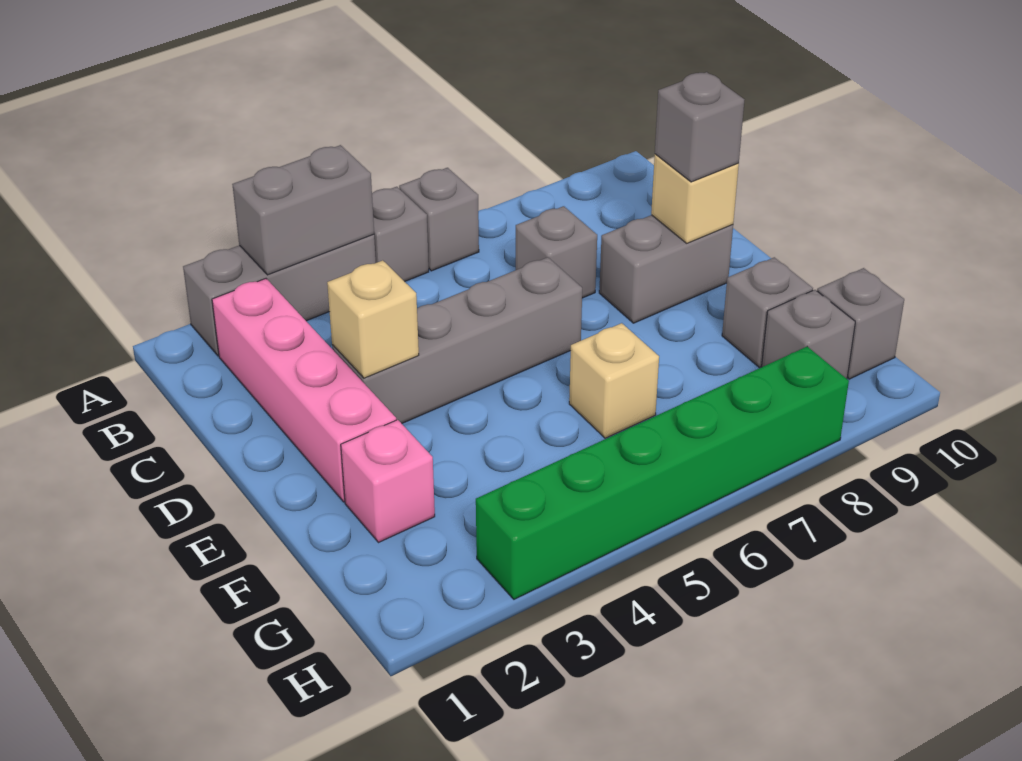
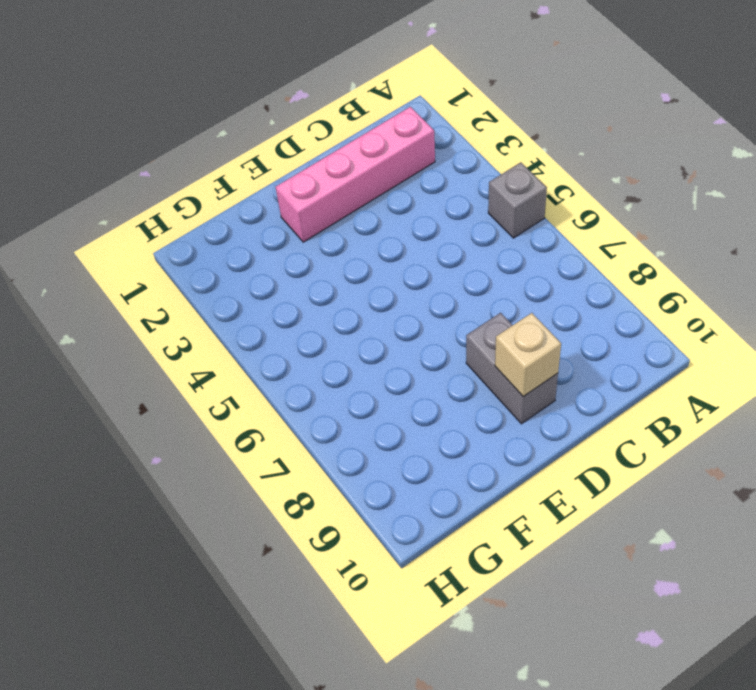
none -> grey brick A2:A4 level 1
none -> grey brick A6 level 1
none -> grey brick C7 level 1

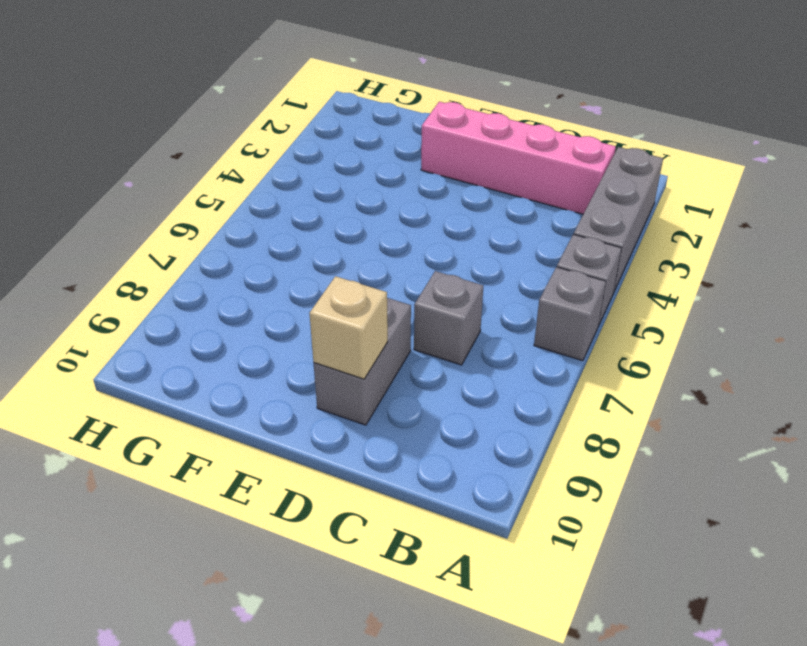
none -> grey brick D3:D6 level 1
none -> pink brick F2 level 1
none -> tan brick F6 level 1

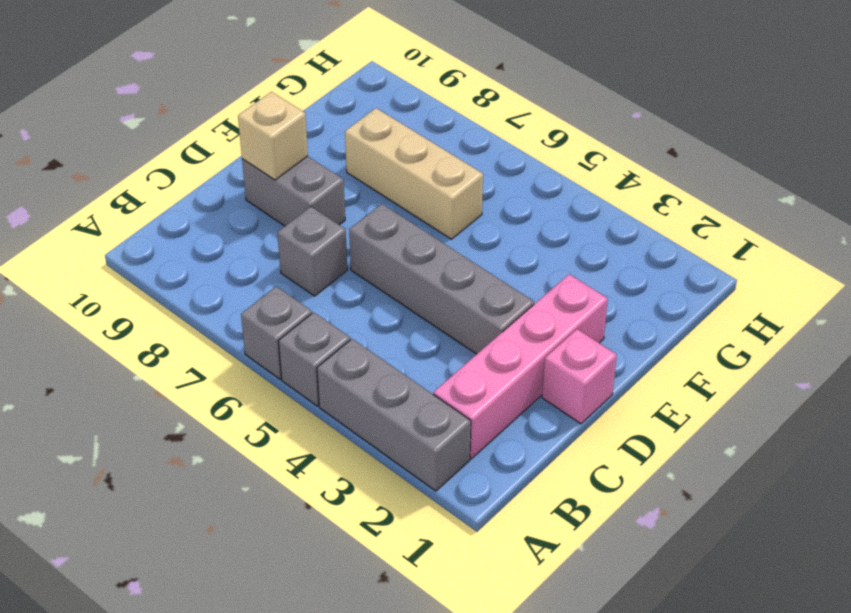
pink brick D1 level 1 -> pink brick F2 level 1
tan brick F6:F8 level 1 -> tan brick F6 level 1
none -> grey brick F9 level 1
none -> grey brick G9 level 1
none -> grey brick G10 level 1

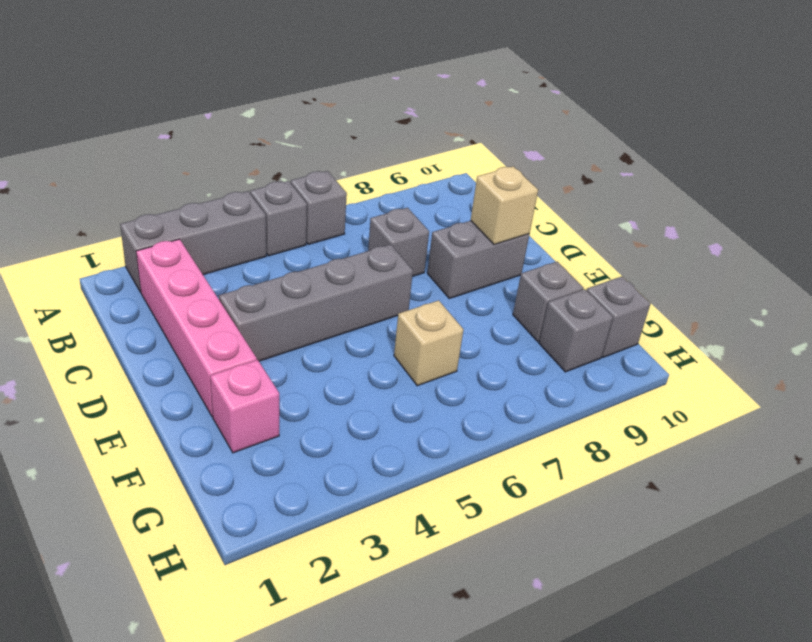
none -> green brick H3:H8 level 1
none -> grey brick A3:A4 level 2
none -> tan brick D3 level 2

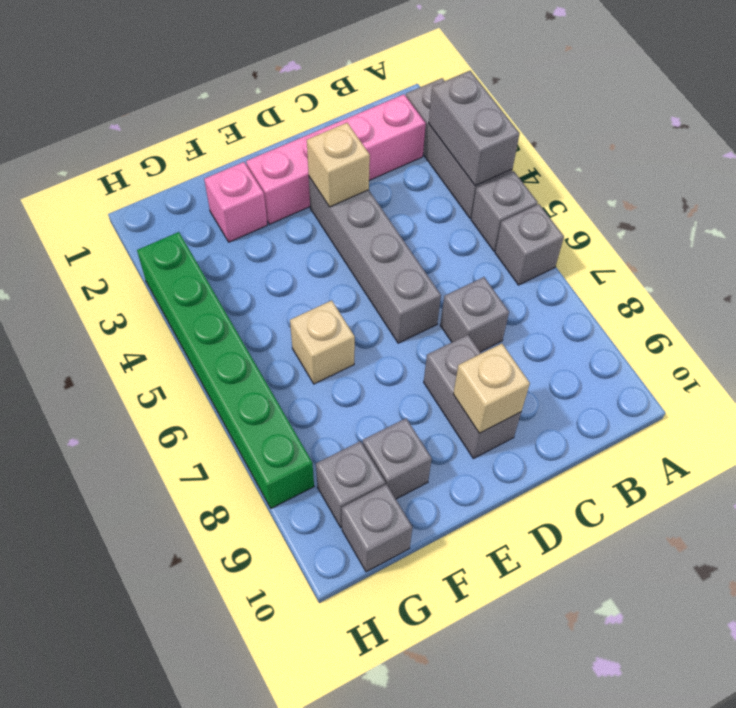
none -> grey brick D9 level 3

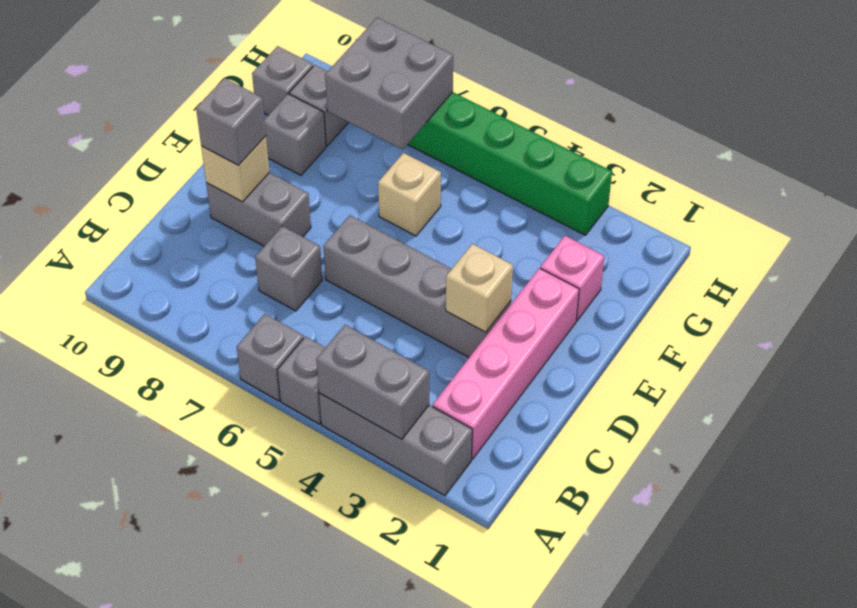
grey brick G7:H8 level 2 -> none

